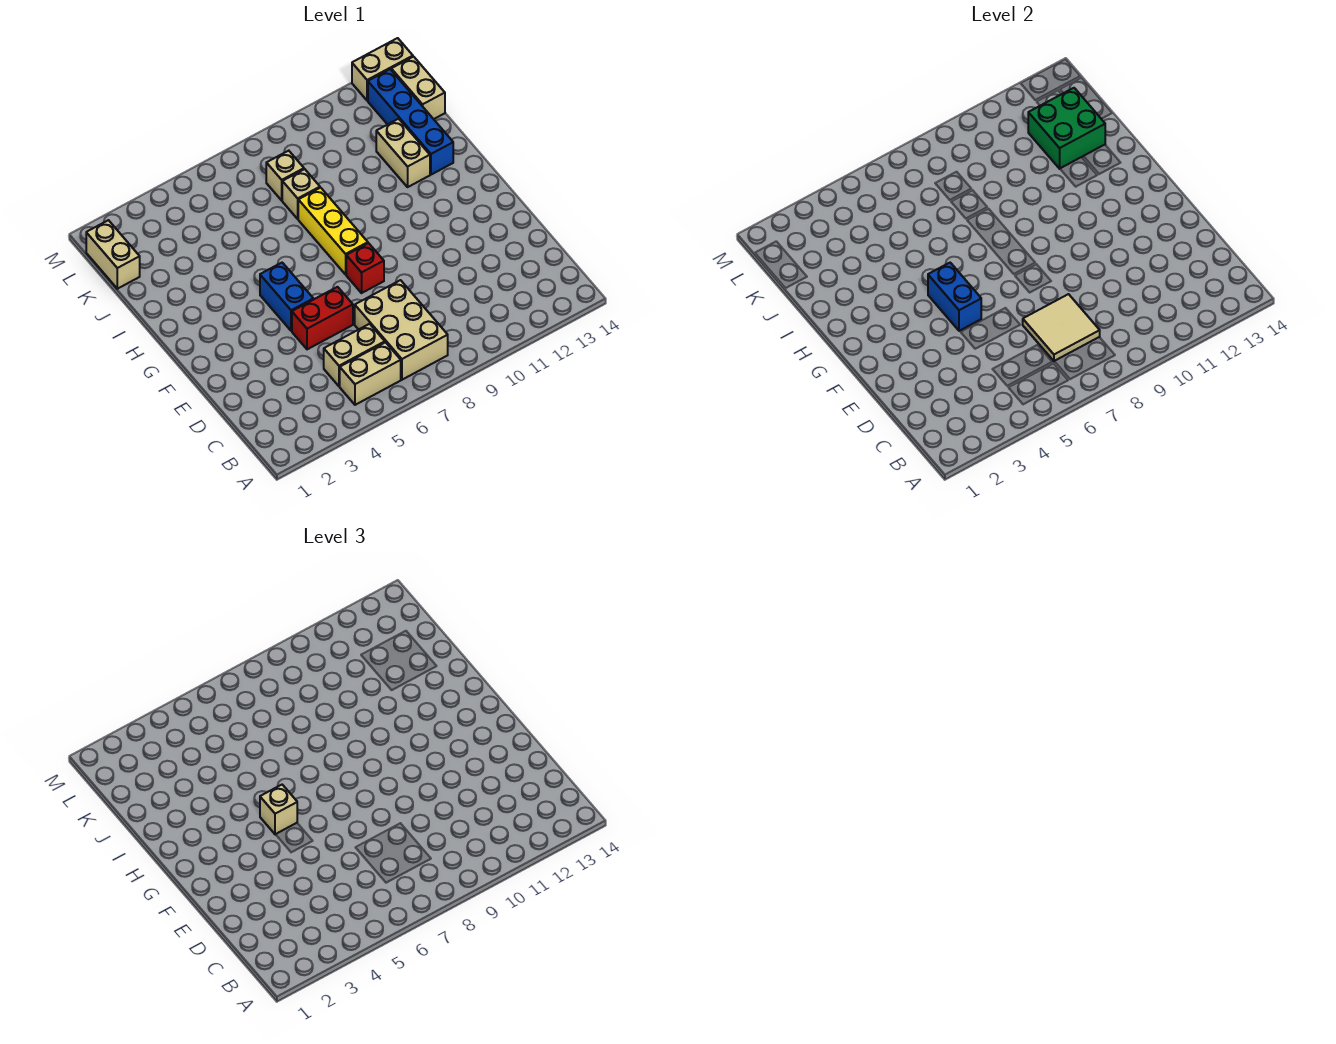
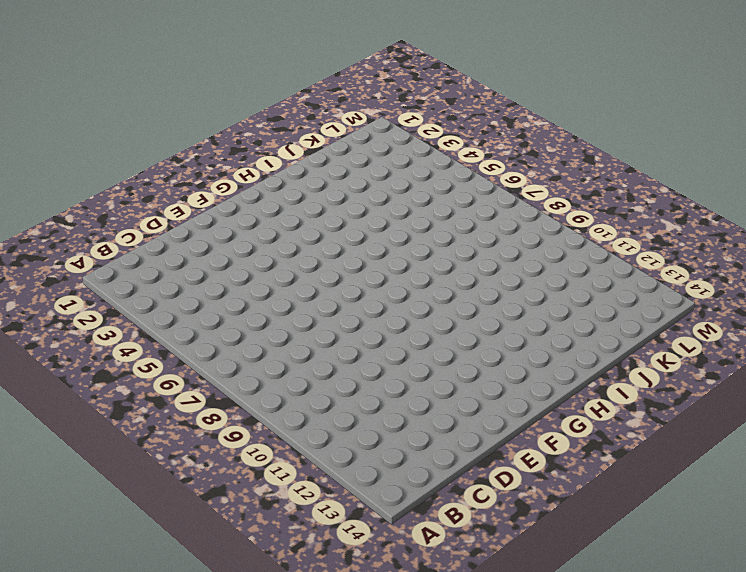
none -> tan brick B5:B6 level 1
none -> tan brick B7:D8 level 1
none -> tan brick C5:C6 level 1

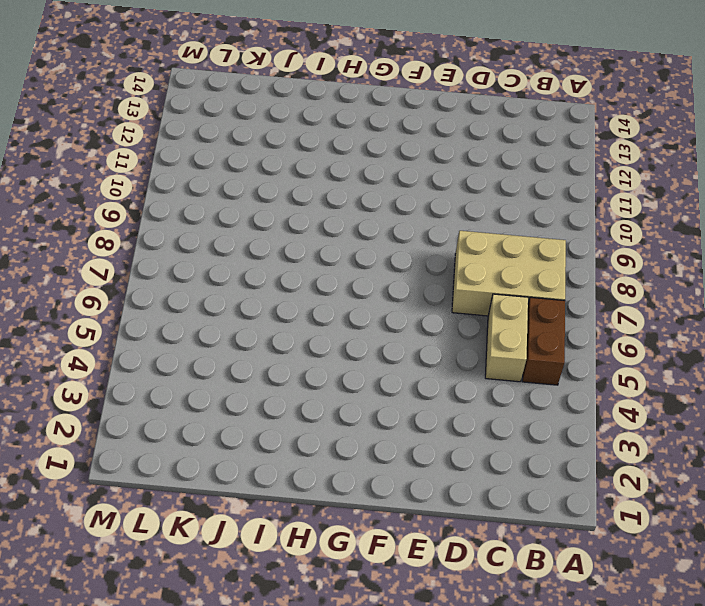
brown brick B5:B6 level 1 -> tan brick B5:B6 level 1
none -> red brick E5:E6 level 1
none -> blue brick F5:G5 level 1
none -> red brick F8 level 1

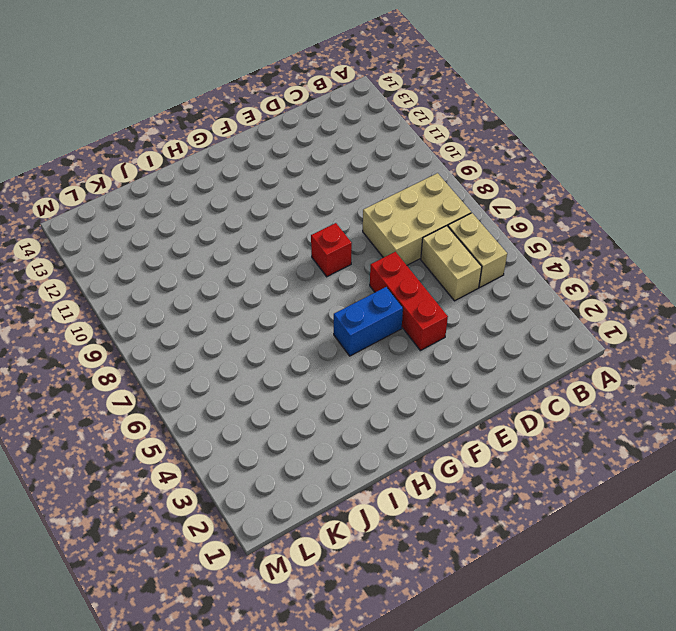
red brick E4:E6 level 1 -> red brick E5:E6 level 1
none -> yellow brick G8:I8 level 1
none -> tan brick I12:J12 level 1
none -> blue brick I13:L13 level 1

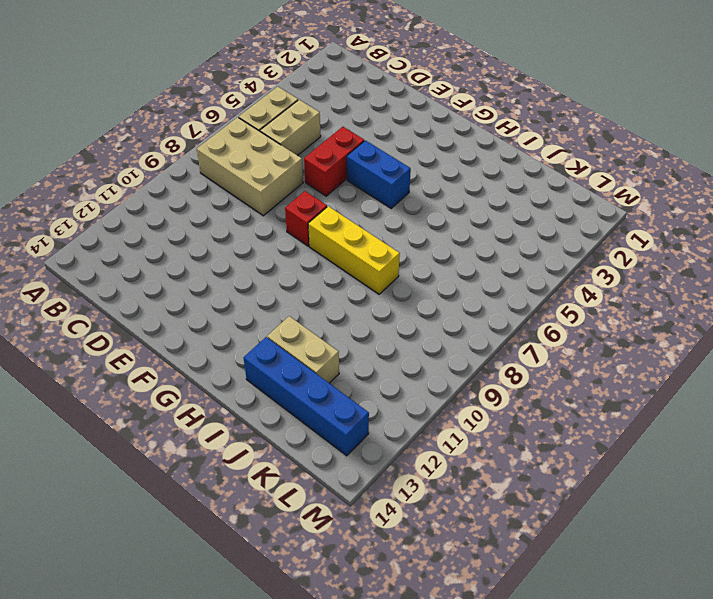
none -> tan brick J8 level 1
none -> tan brick K1:L1 level 1
none -> tan brick K8 level 1

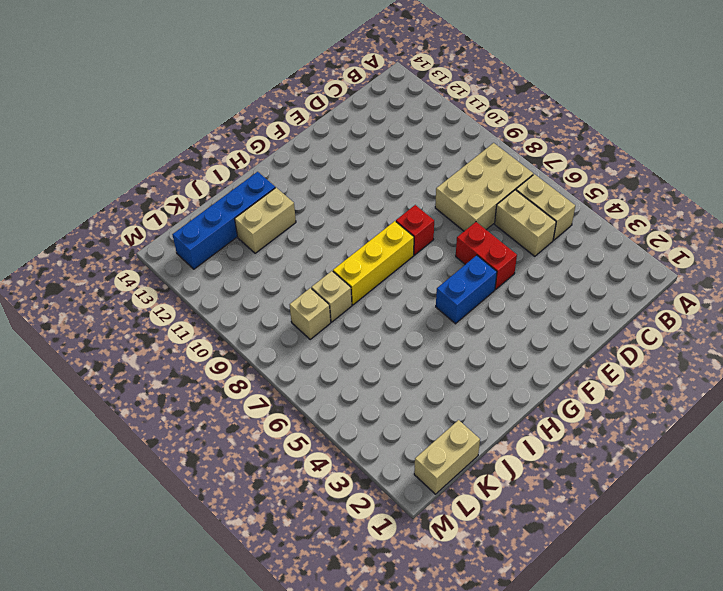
none -> tan brick K14:L14 level 1
none -> tan brick M13:M14 level 1
none -> tan tile C7:D8 level 2

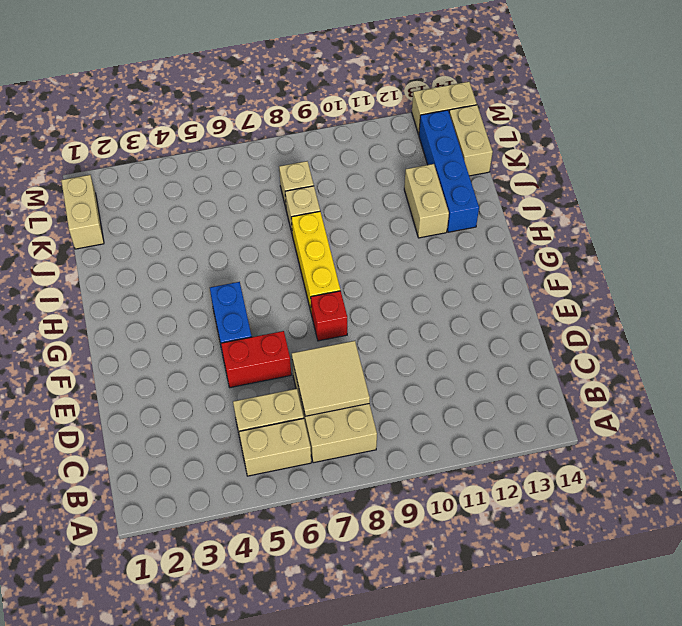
none -> blue brick F5:G5 level 2
none -> green brick J12:K13 level 2
none -> tan brick G5 level 3

